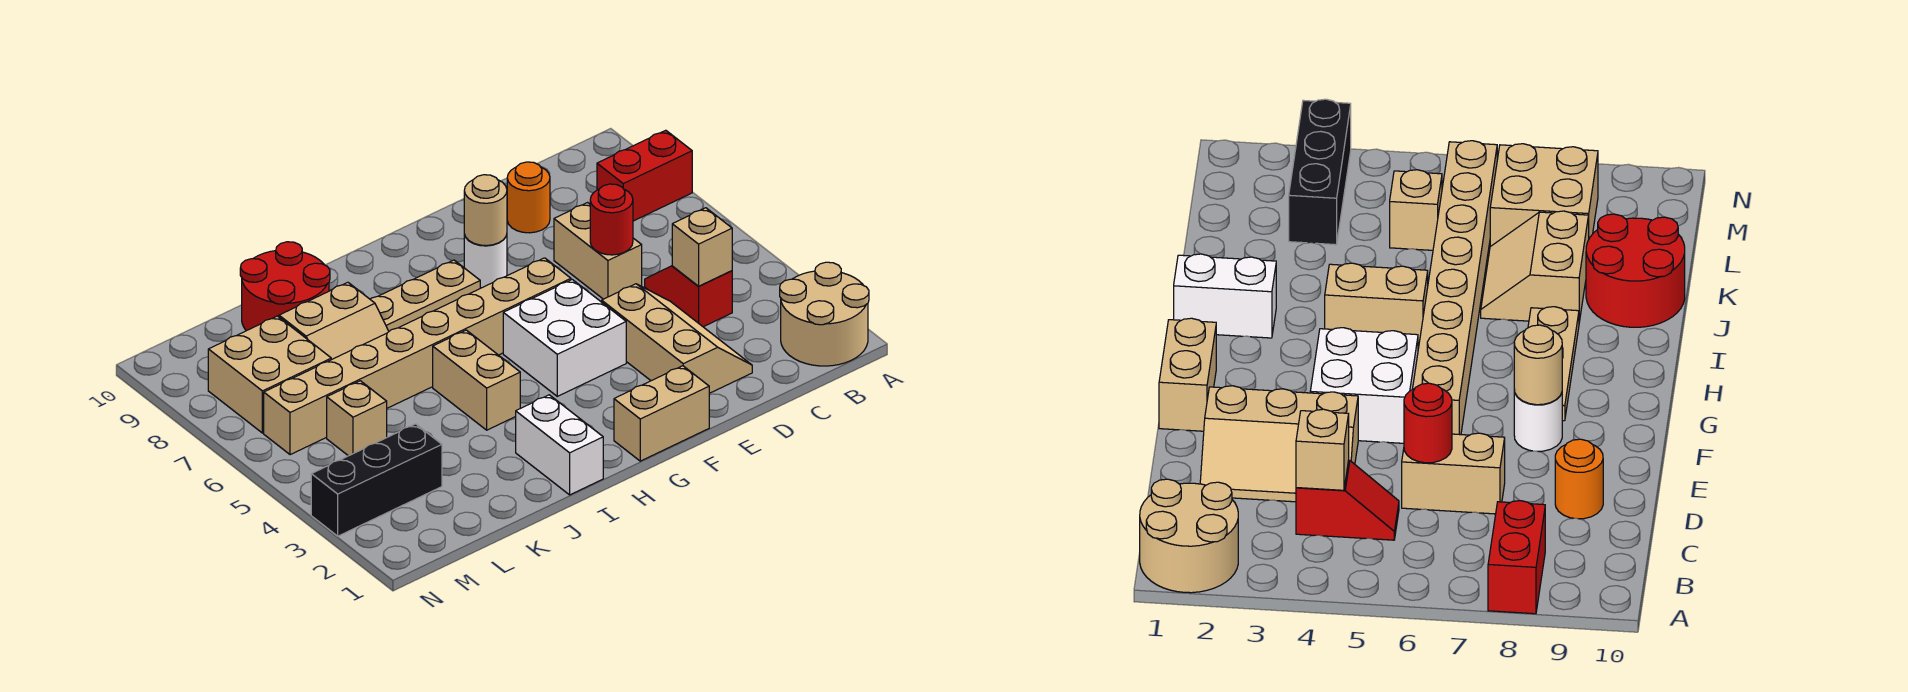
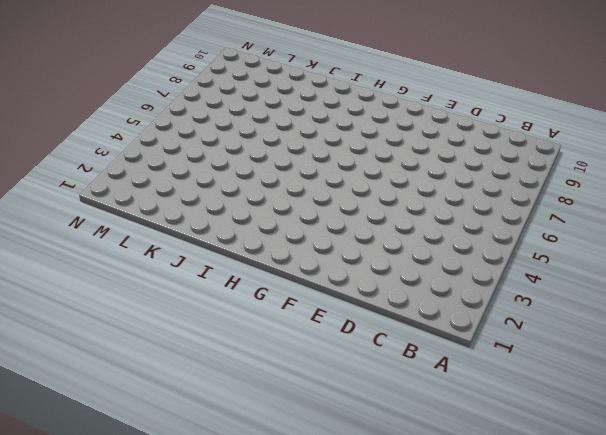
none -> tan round brick A1:B2 level 1
none -> red brick A8:B8 level 1
none -> red slope C4:C5 level 1 top 4

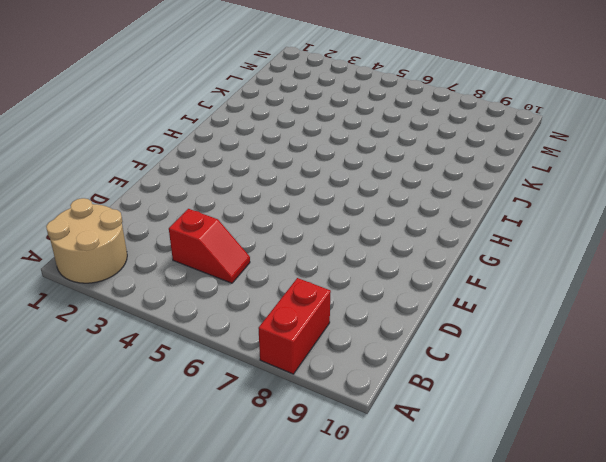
none -> tan slope D2:E4 level 1 top E
none -> tan brick D6:D7 level 1
none -> orange round brick D9 level 1

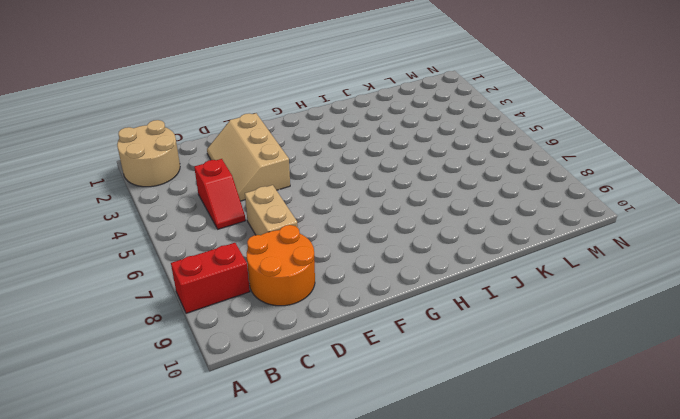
orange round brick C8:D9 level 1 -> orange round brick D9 level 1
none -> tan brick F1:G1 level 1
none -> white brick F4:G5 level 1
none -> tan brick F6:M6 level 1

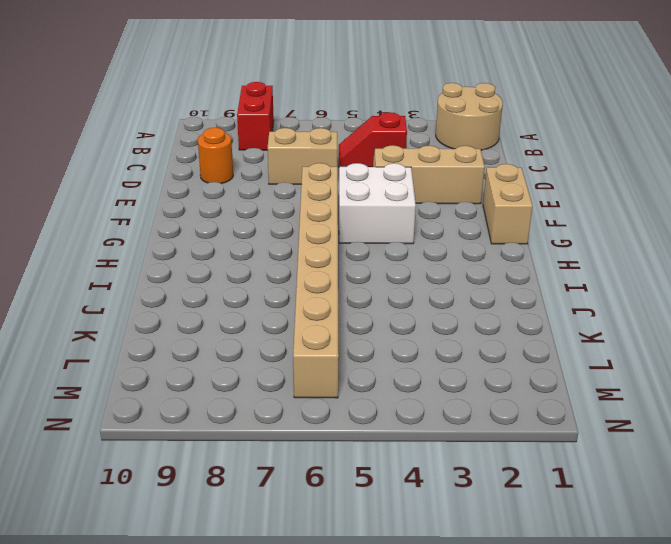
none -> white round brick F8 level 1
none -> tan plate G8:I8 level 1
none -> white brick I1:I2 level 1

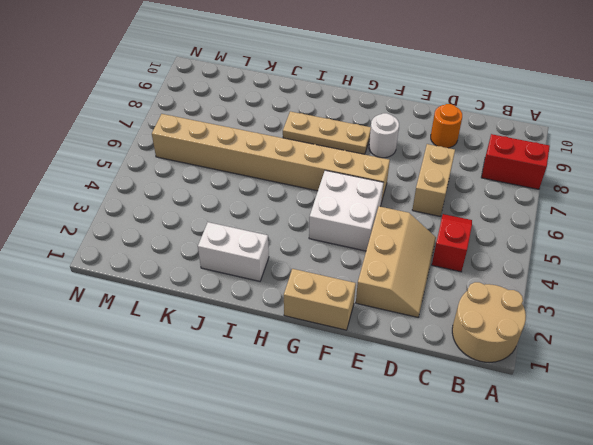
white brick I2:J2 level 1 -> white brick I1:I2 level 1
none -> tan brick I4:I5 level 1
none -> tan slope J7:K8 level 1 top 8
none -> red round brick J9:K10 level 1

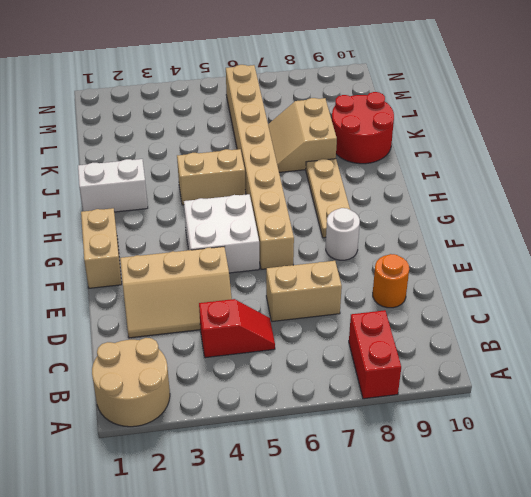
none -> black brick L3:N3 level 1
none -> tan brick L5 level 1
none -> tan brick L7:M8 level 1

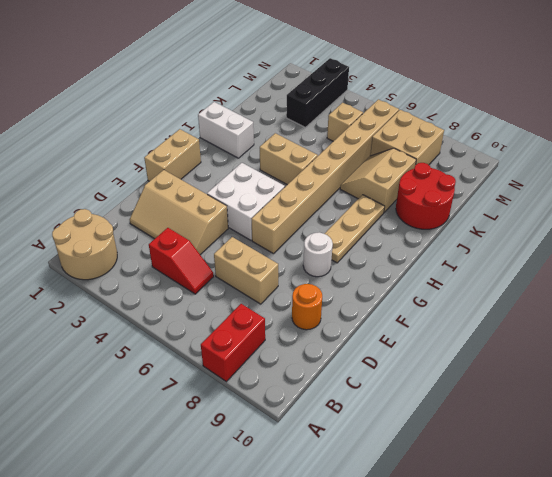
none -> tan brick C4 level 2
none -> red round brick D6 level 2
none -> tan round brick F8 level 2

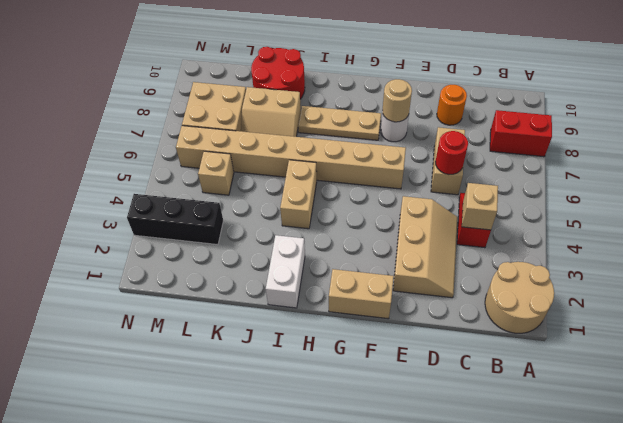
none -> white brick F4:G5 level 1

